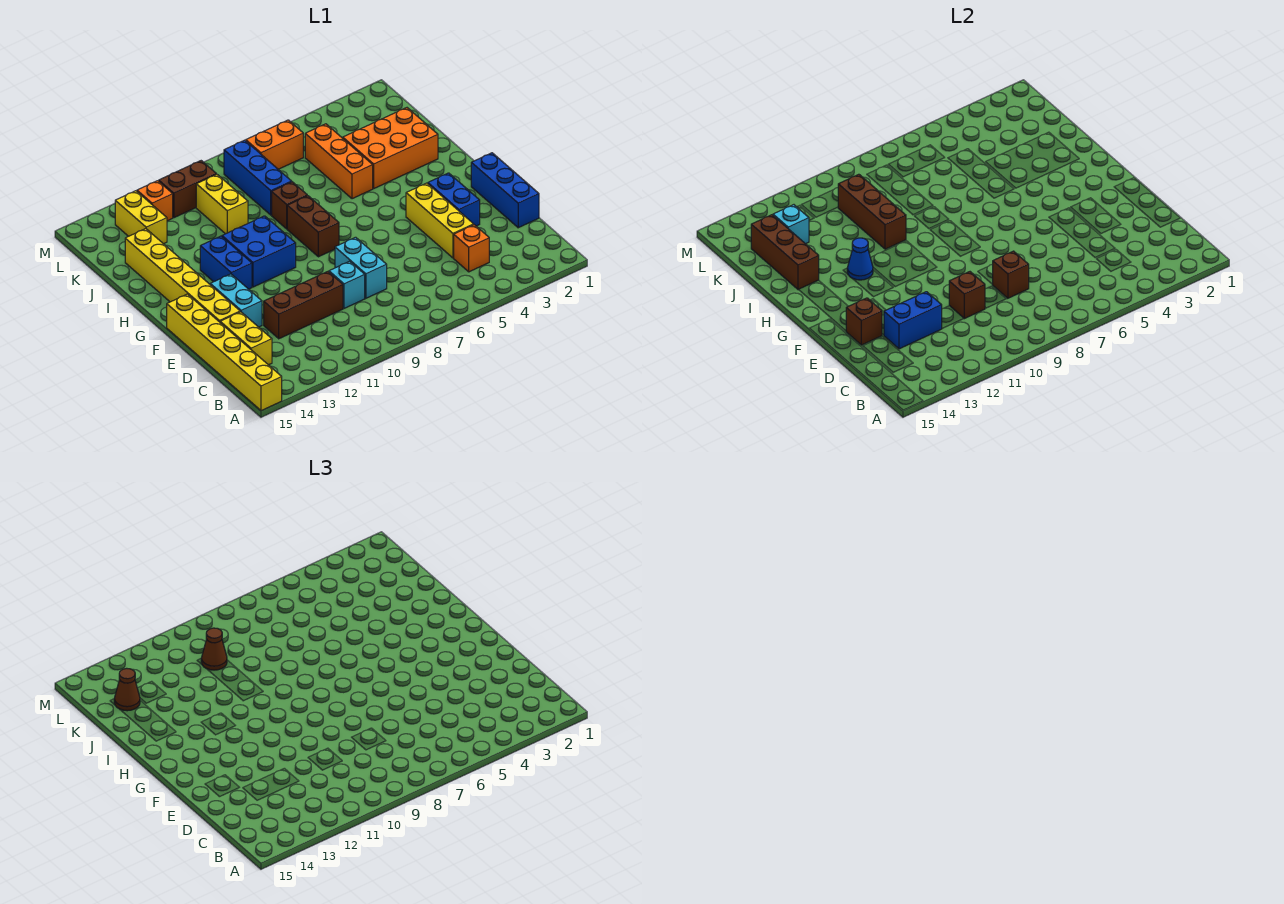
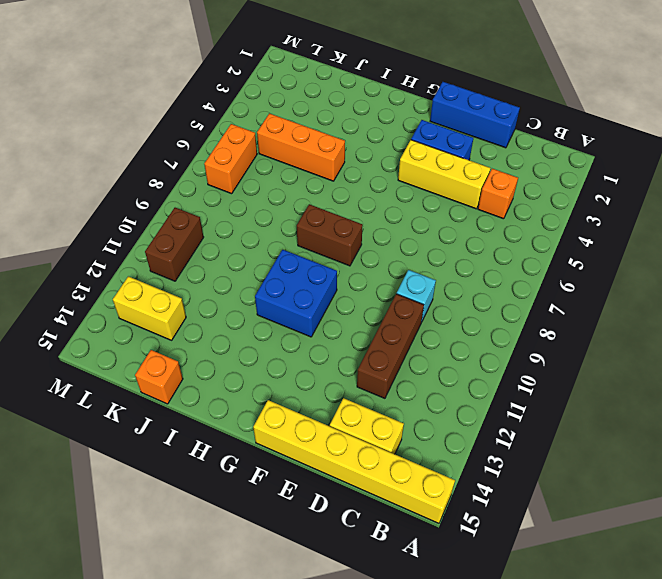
orange brick J15 level 1 -> orange brick L12 level 1
none -> cyan brick D8:E8 level 1
none -> cyan brick E13:F13 level 1
none -> yellow brick E14:J14 level 1
none -> blue brick G12:H12 level 1

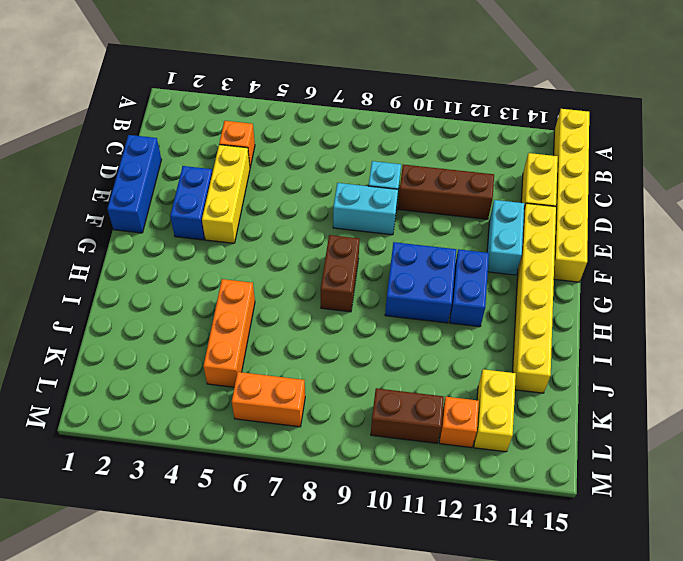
cyan brick E8:E9 level 1 -> cyan brick D8:E8 level 1
none -> orange brick I2:J4 level 1
none -> brown brick I8 level 1
none -> blue brick J8:L8 level 1
none -> yellow brick J10:K10 level 1

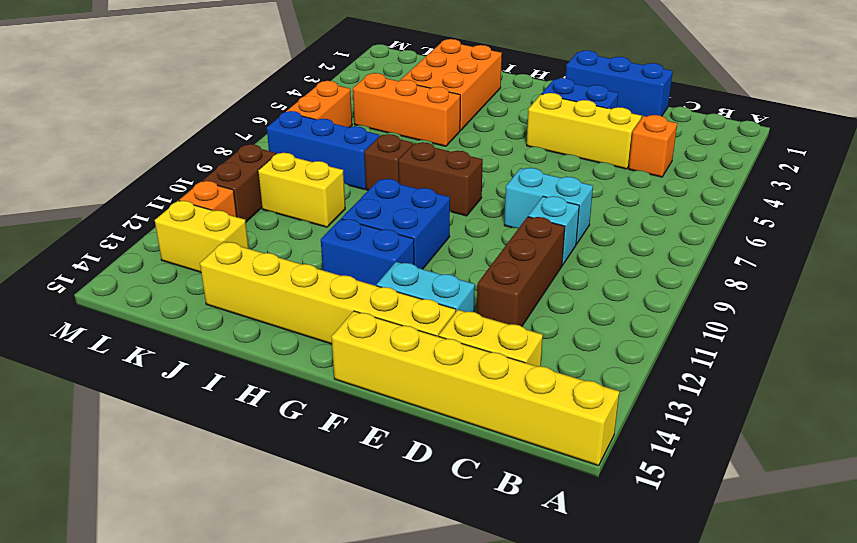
none -> brown brick D8 level 2
none -> brown brick D10 level 2
none -> blue brick D12:D13 level 2
none -> brown brick E14 level 2

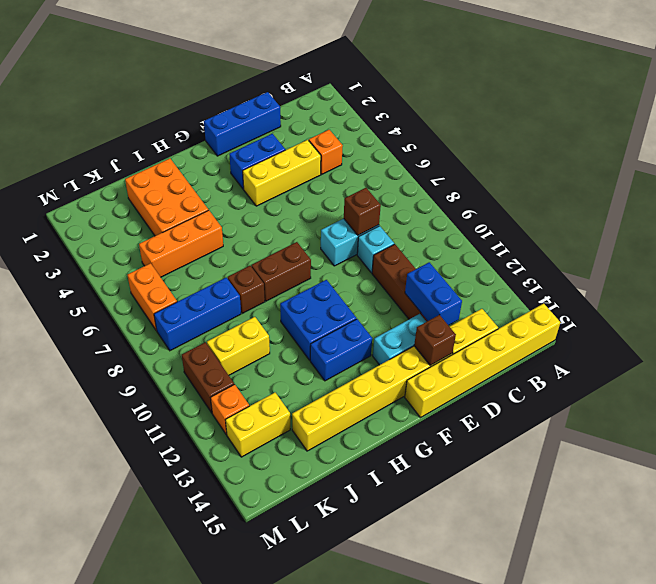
none -> brown brick D10 level 2
none -> blue cone H12 level 2
none -> brown brick I10:K10 level 2
none -> brown brick I14:K14 level 2

